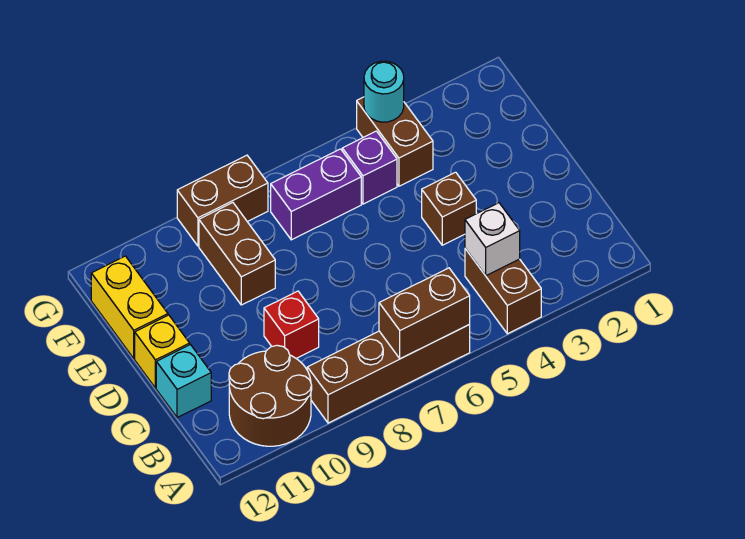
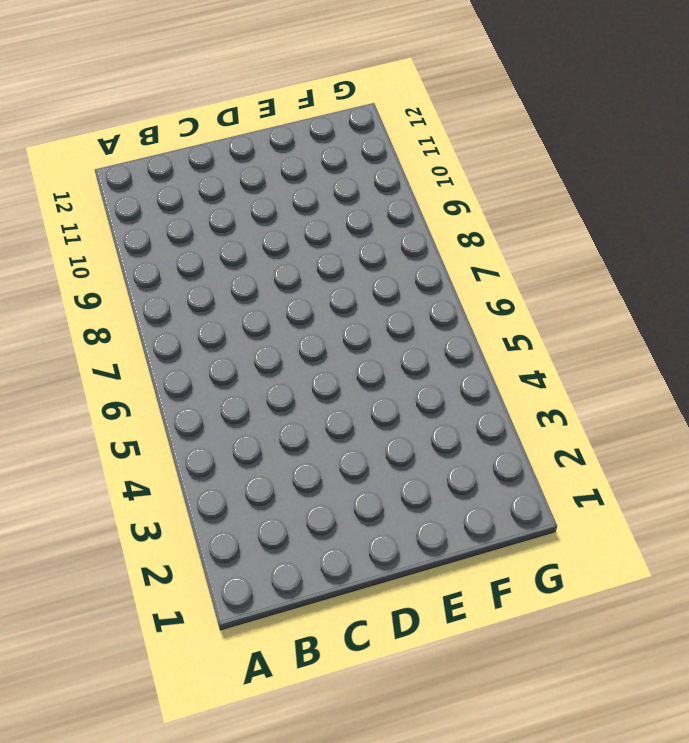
none -> brown brick A4:B4 level 1
none -> brown brick A6:A9 level 1
none -> brown round brick A10:B11 level 1

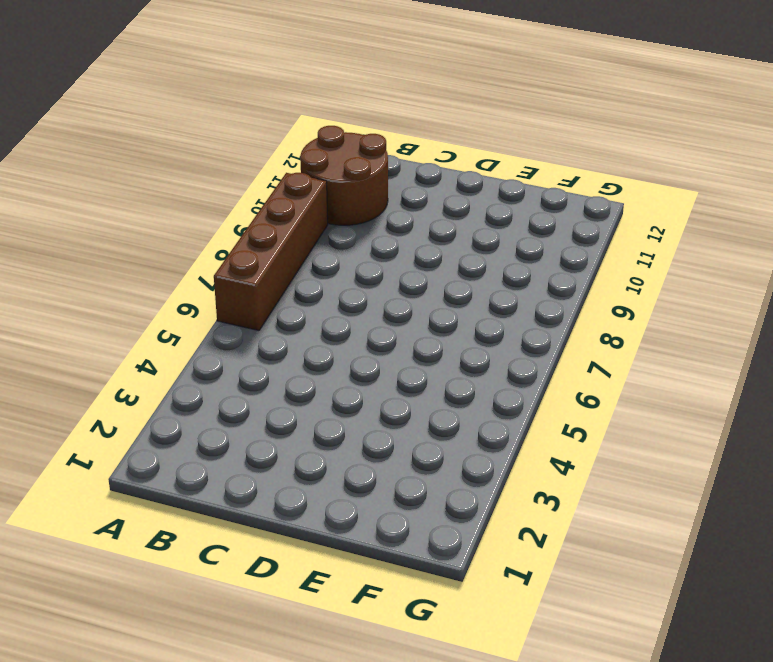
none -> brown brick A4:B4 level 1
none -> red brick C9 level 1
none -> cyan brick C12 level 1

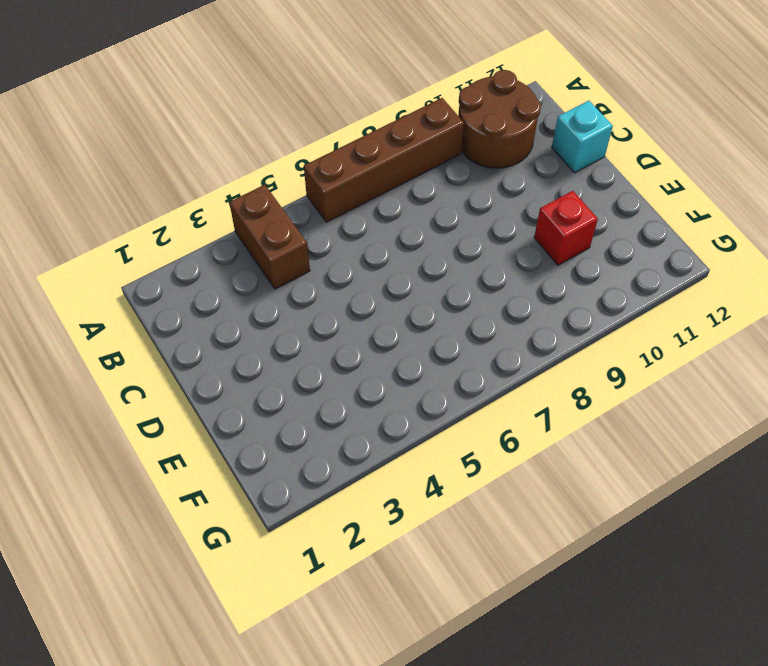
red brick E10 level 1 -> red brick C9 level 1
none -> brown brick D4 level 1
none -> yellow brick D12 level 1
none -> brown brick E9:F9 level 1

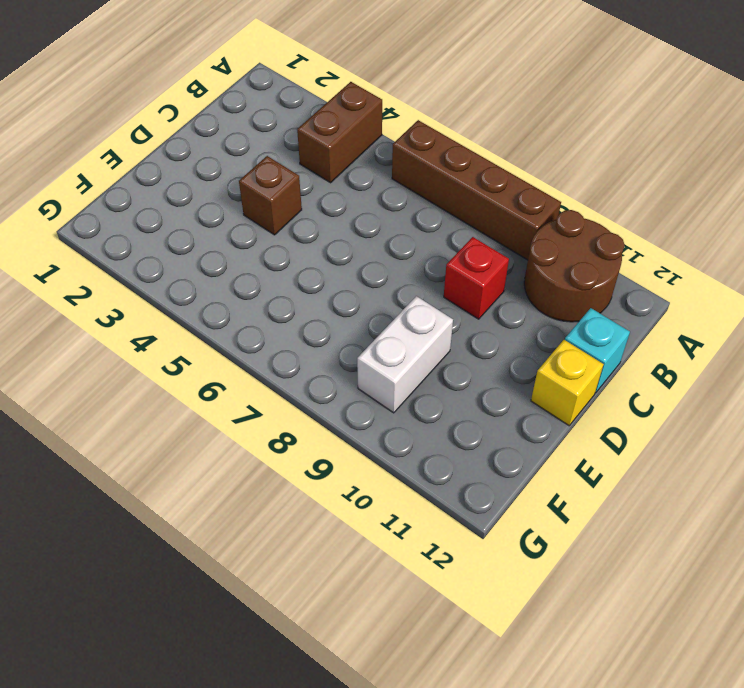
white brick E9:F9 level 1 -> brown brick E9:F9 level 1
none -> yellow brick E12:F12 level 1
none -> brown brick F4:G4 level 1
none -> purple brick F5 level 1

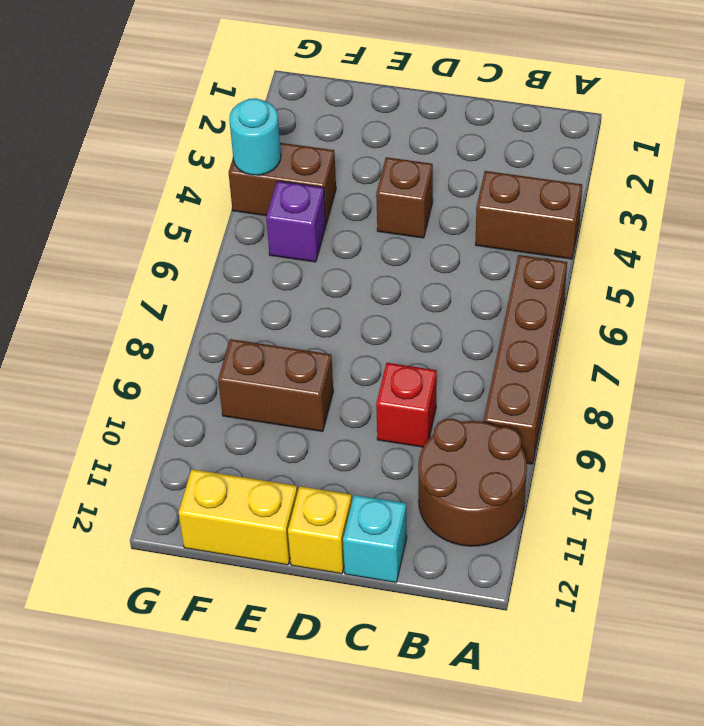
none -> purple brick F6:F7 level 1
none -> brown brick G8:G9 level 1
none -> brown brick A6:A7 level 2

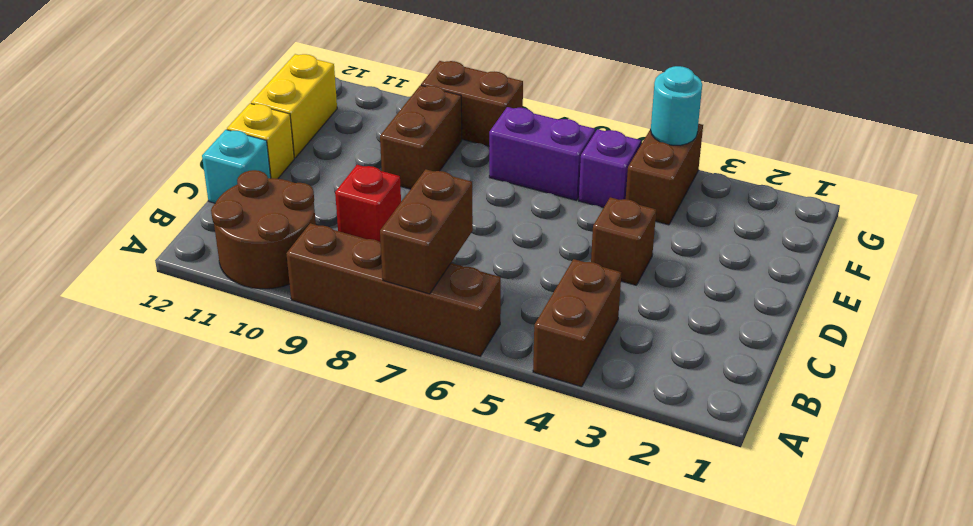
brown brick A7:B7 level 2 -> brown brick A6:A7 level 2
none -> white brick B4 level 2

